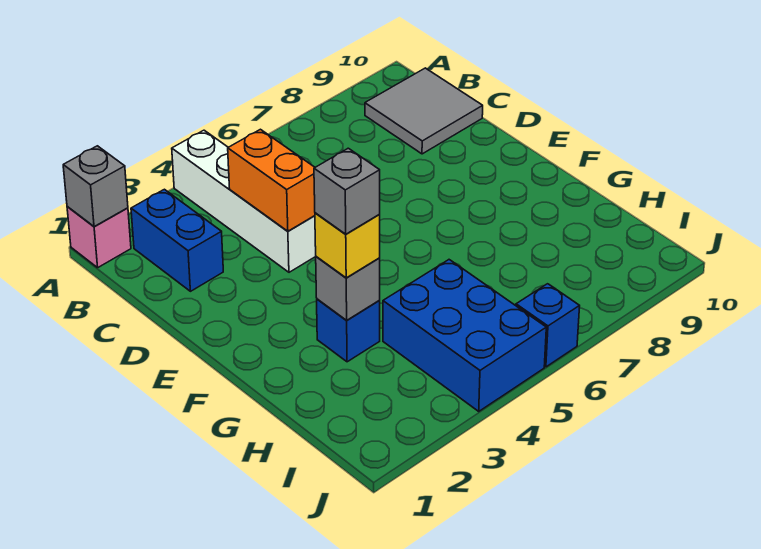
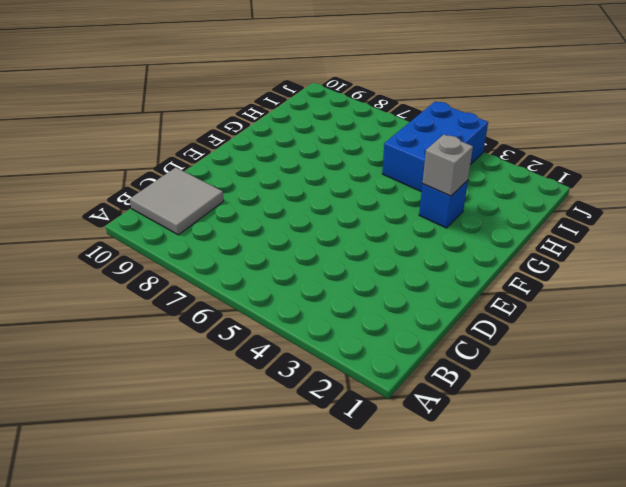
none -> pink brick A1 level 1
none -> white brick A4:D4 level 1
none -> blue brick B2:C2 level 1

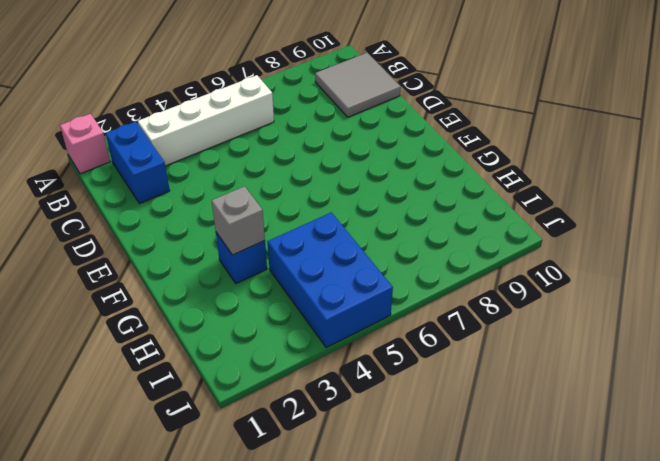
white brick B3:B6 level 1 -> white brick A4:D4 level 1
none -> blue brick J6 level 1
none -> grey brick A1 level 2
none -> orange brick C4:D4 level 2

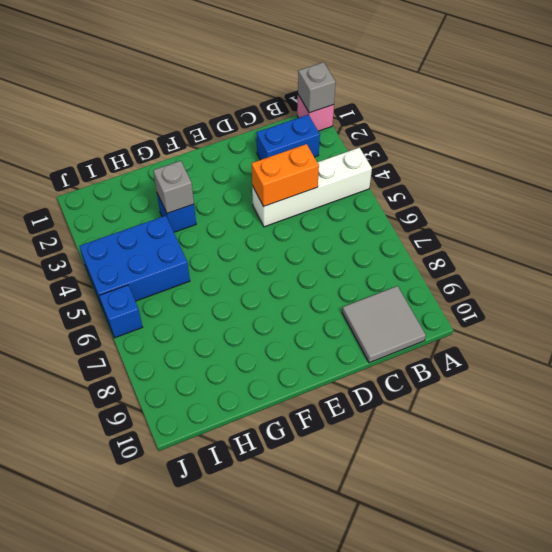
none -> yellow brick G3 level 3
none -> grey brick G3 level 4

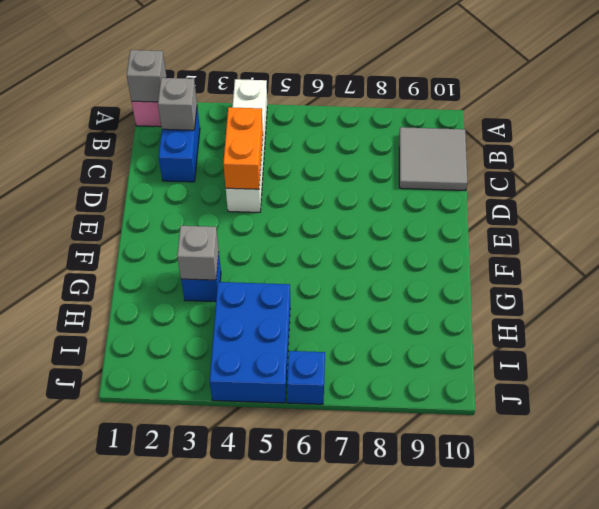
grey brick B2 level 2 -> grey brick G3 level 4
none -> yellow brick G3 level 3

